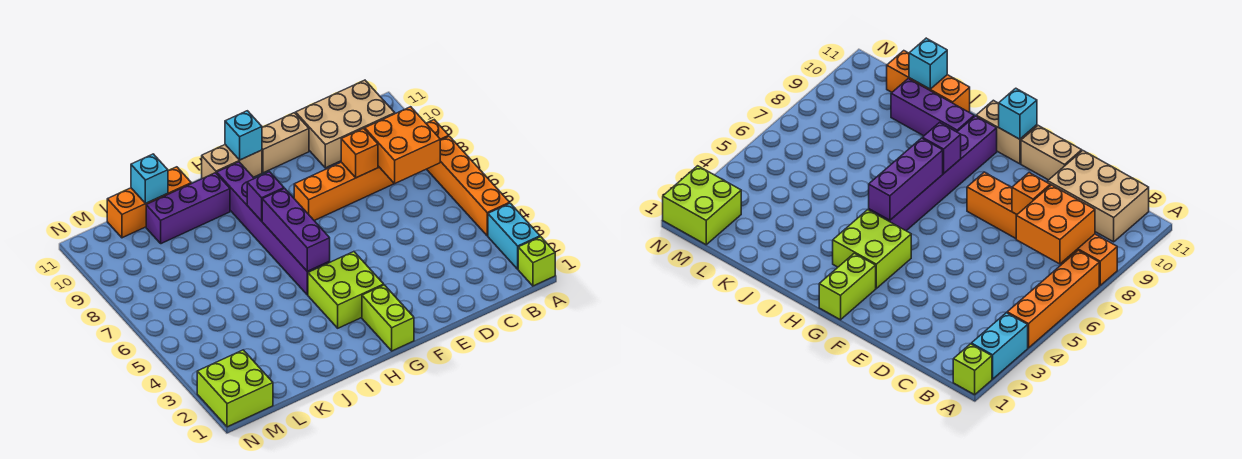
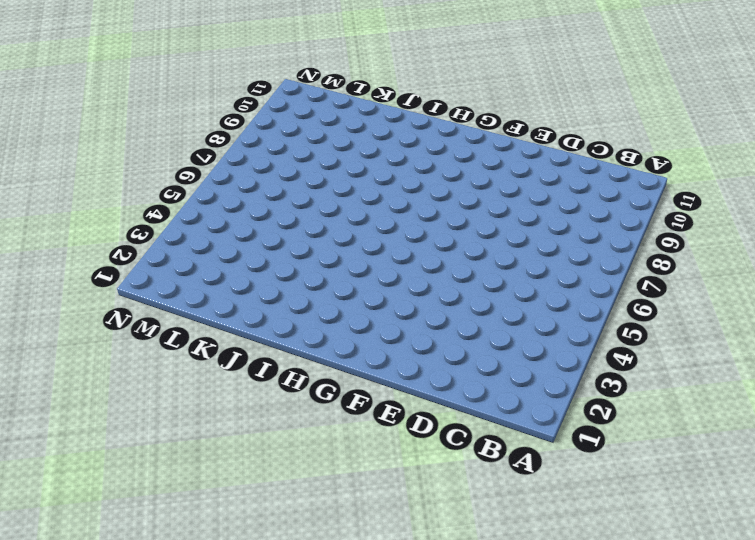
none -> lime brick A1 level 1
none -> cyan brick A2:A3 level 1
none -> orange brick A4:A7 level 1

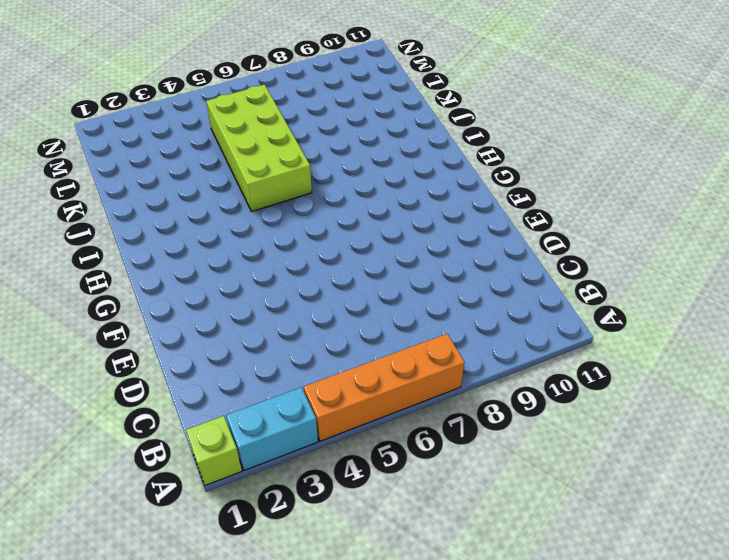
lime brick I5:L6 level 1 -> none
none -> orange brick A8:F8 level 1
none -> tan brick B10:D11 level 1
none -> tan brick E11:F11 level 1

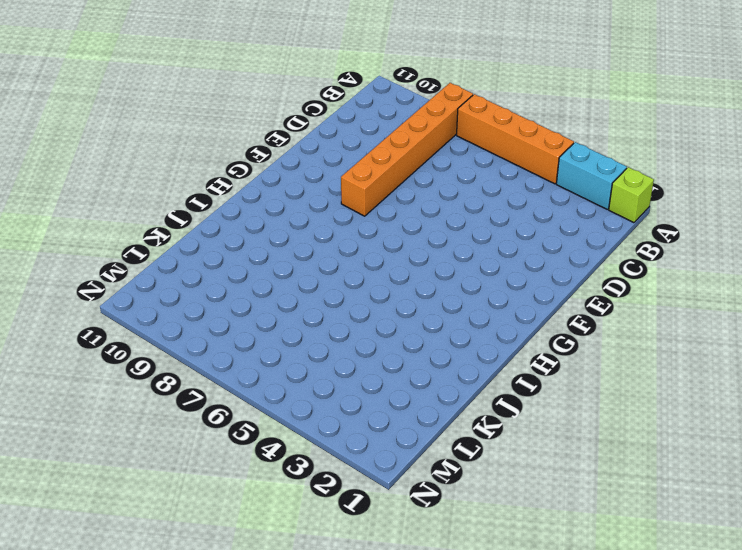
none -> tan brick B10:D11 level 1
none -> tan brick E11:F11 level 1
none -> lime brick G1:G2 level 1

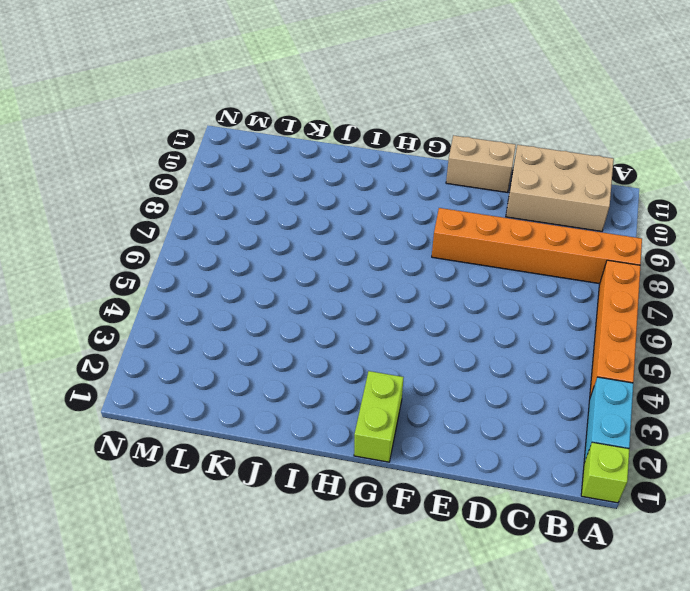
none -> lime brick G3:H4 level 1
none -> tan brick G11:H11 level 1
none -> purple brick H5:H10 level 1

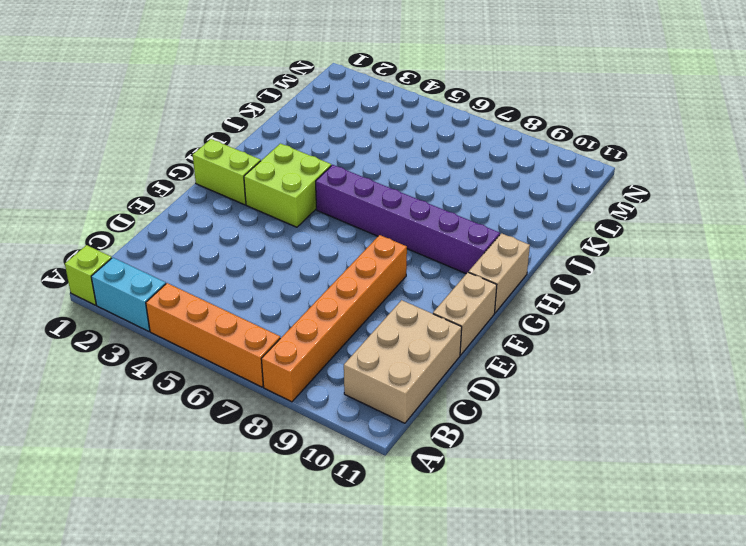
none -> purple brick I10:K10 level 1
none -> orange brick J11:L11 level 1
none -> lime brick M1:N2 level 1

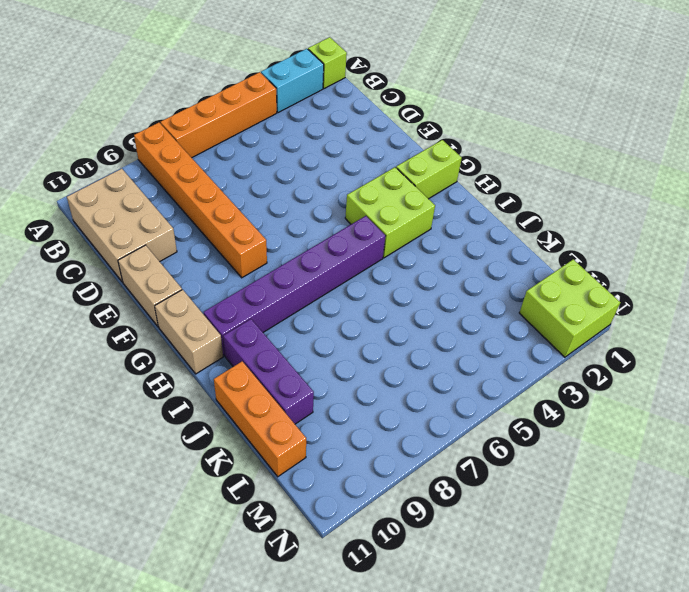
none -> orange brick B7:C8 level 2
none -> orange brick D8 level 2
none -> cyan brick G11 level 2

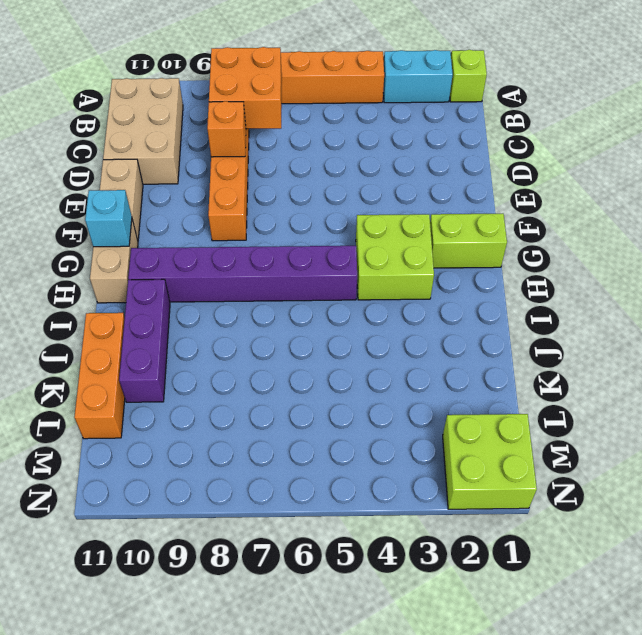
none -> purple brick H5:H7 level 2
none -> purple brick H8 level 2
none -> cyan brick K11 level 2

